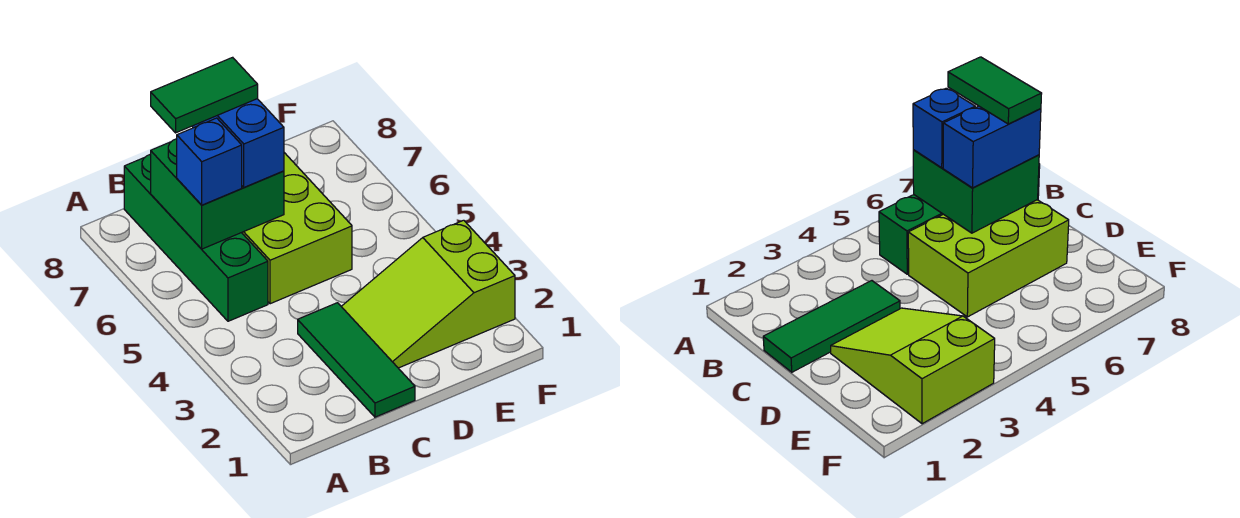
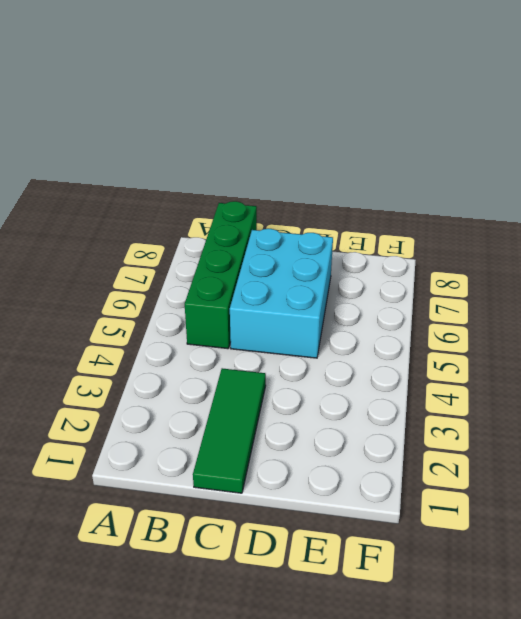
cyan brick C5:D7 level 1 -> lime brick C5:D7 level 1
none -> lime slope D2:F3 level 1 top F
none -> green brick B6:C7 level 2

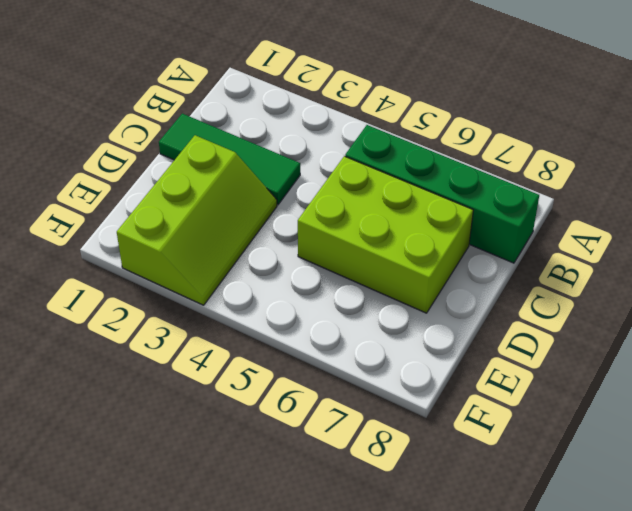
lime slope D2:F3 level 1 top 2 -> lime slope D2:F3 level 1 top F
none -> green brick B6:C7 level 2
none -> blue brick B6 level 3

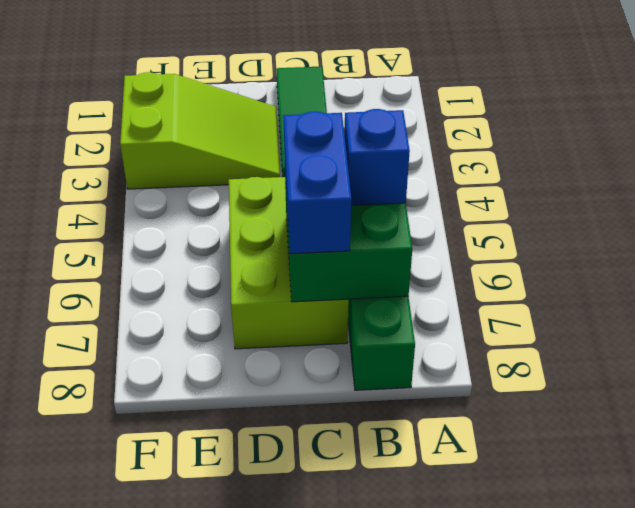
none -> green tile B7:C7 level 4

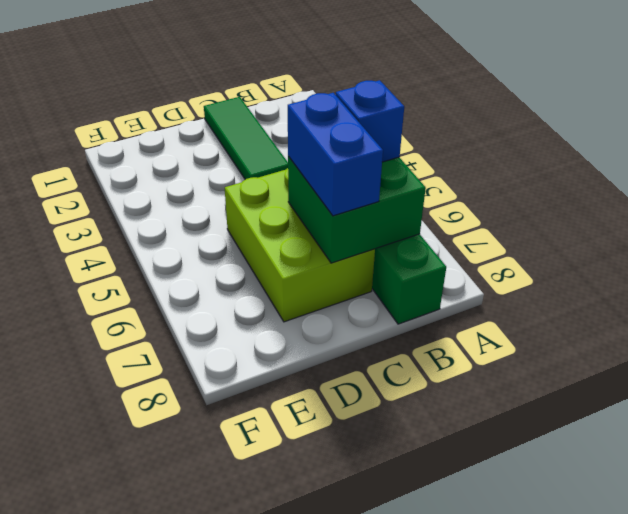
none -> lime slope D2:F3 level 1 top F
none -> green tile B7:C7 level 4

